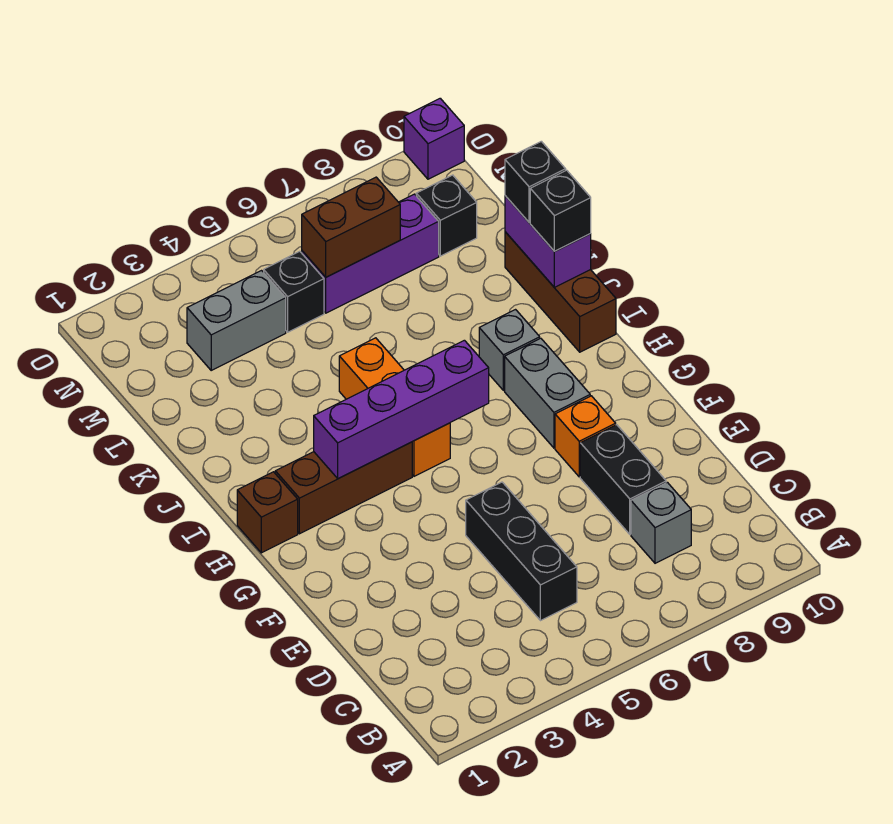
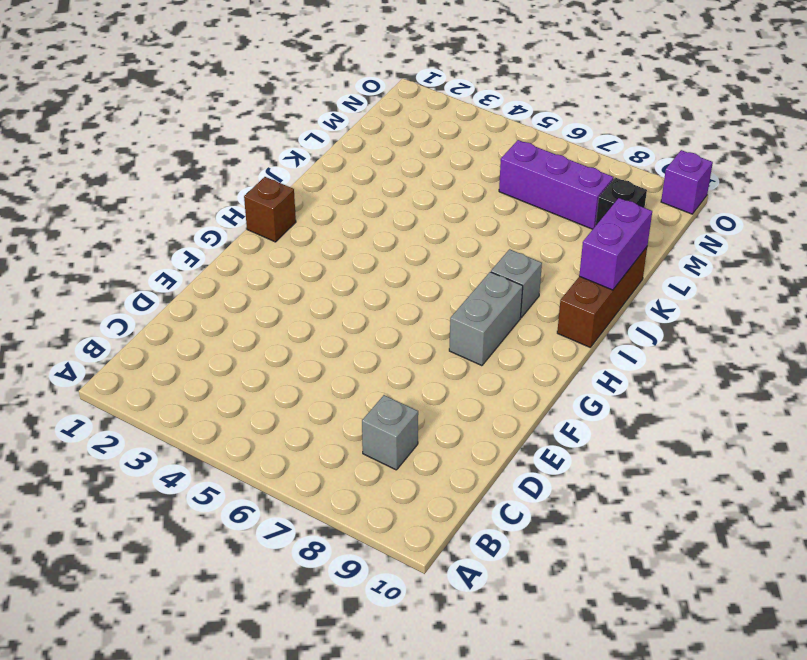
none -> black brick C5:E5 level 1
none -> black brick D8:E8 level 1
none -> orange brick F8 level 1

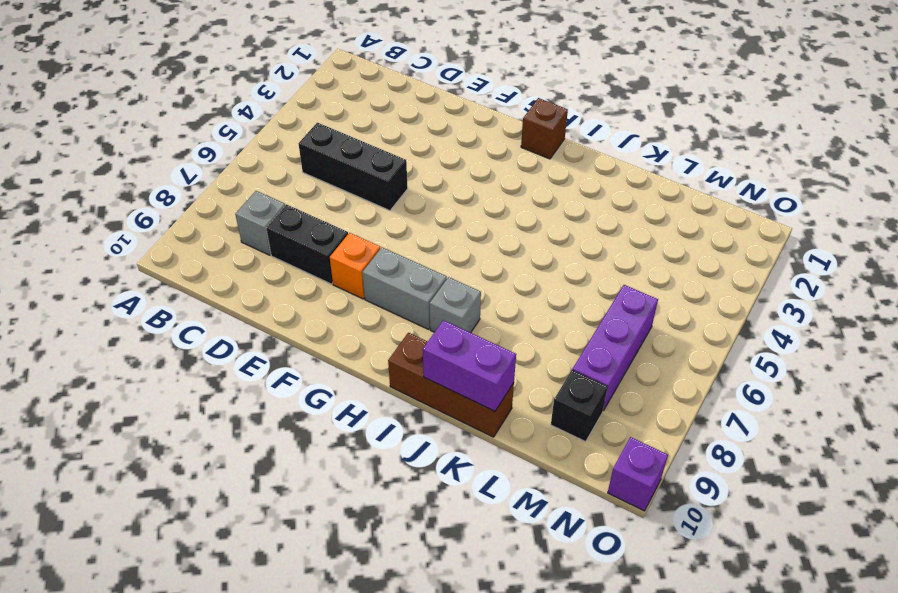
none -> brown brick H2:H4 level 1
none -> orange brick H5:J5 level 1
none -> grey brick M3:M4 level 1

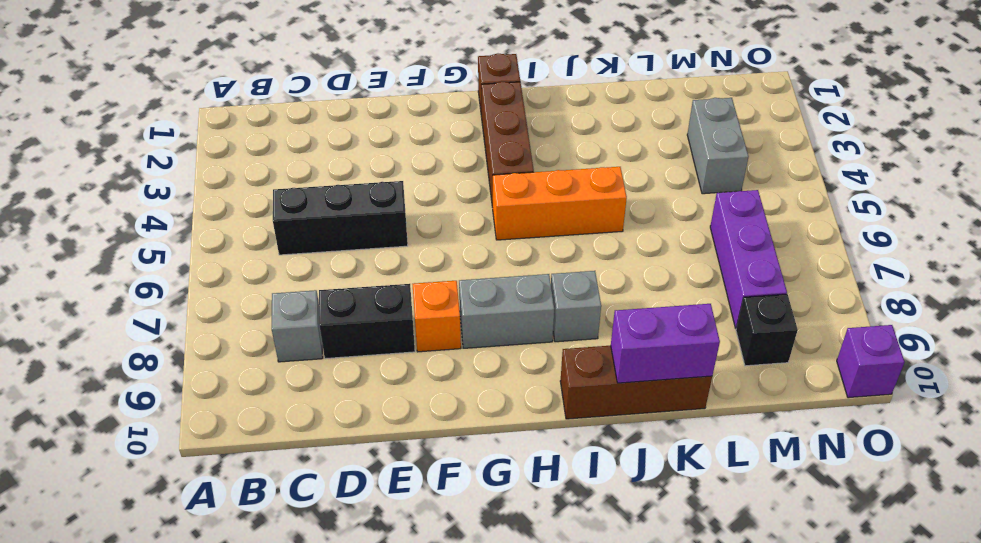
none -> black brick M5 level 1
none -> purple brick H3:H6 level 2
none -> brown brick M6:M7 level 2

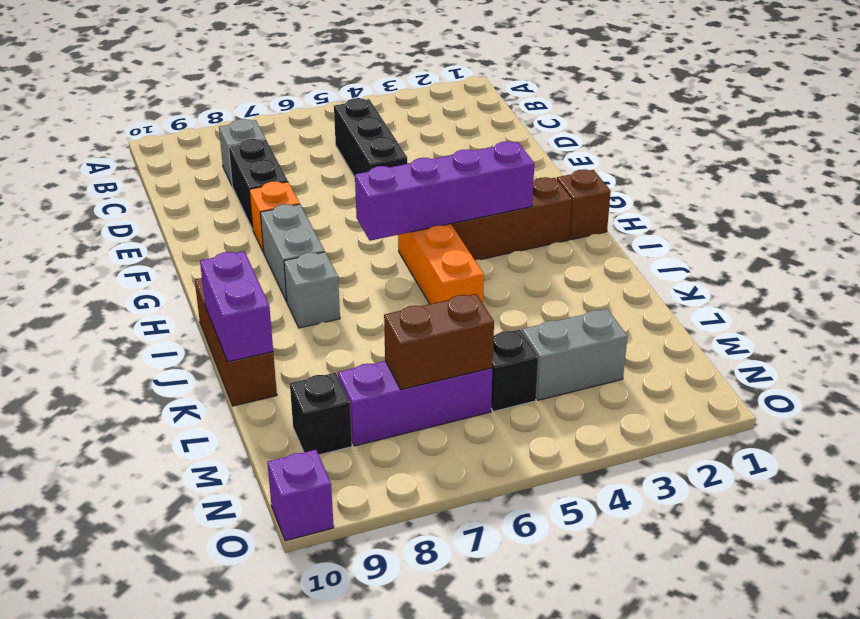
none -> black brick J10 level 3
none -> black brick K10 level 3

